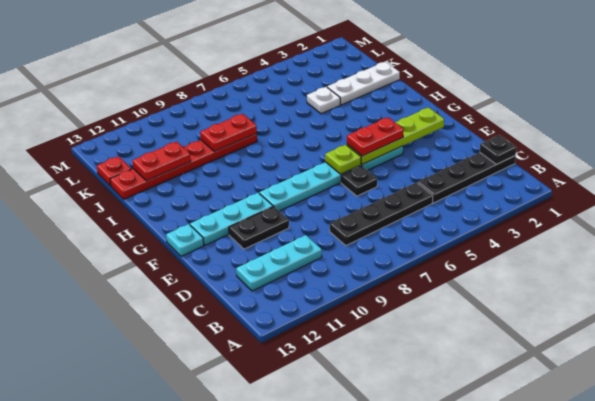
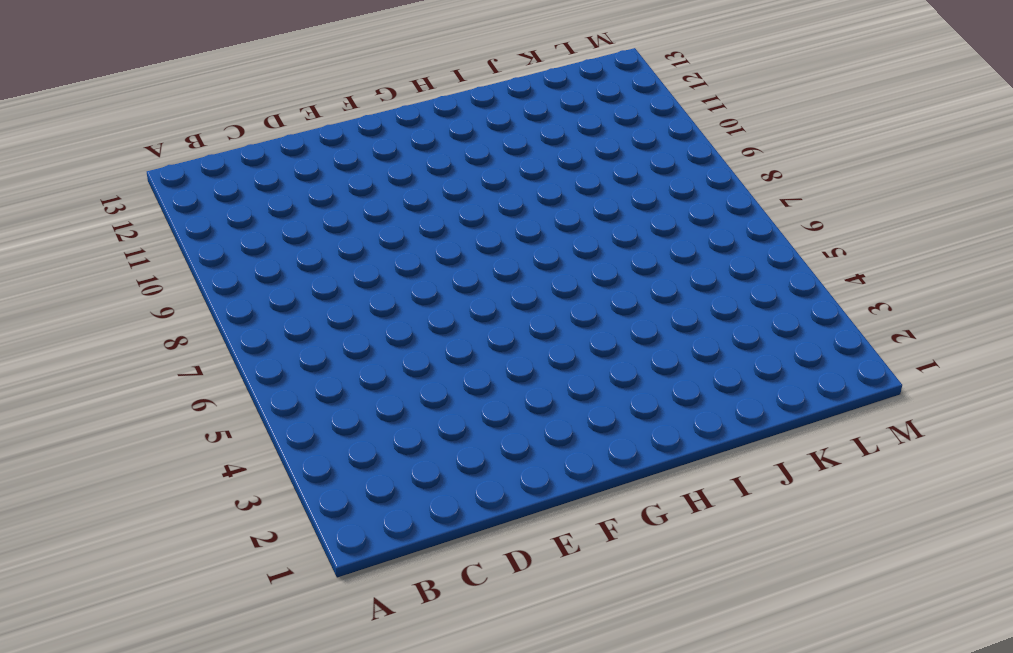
none -> black plate C1:C4 level 1
none -> black plate C5:C8 level 1
none -> cyan plate C10:C12 level 1

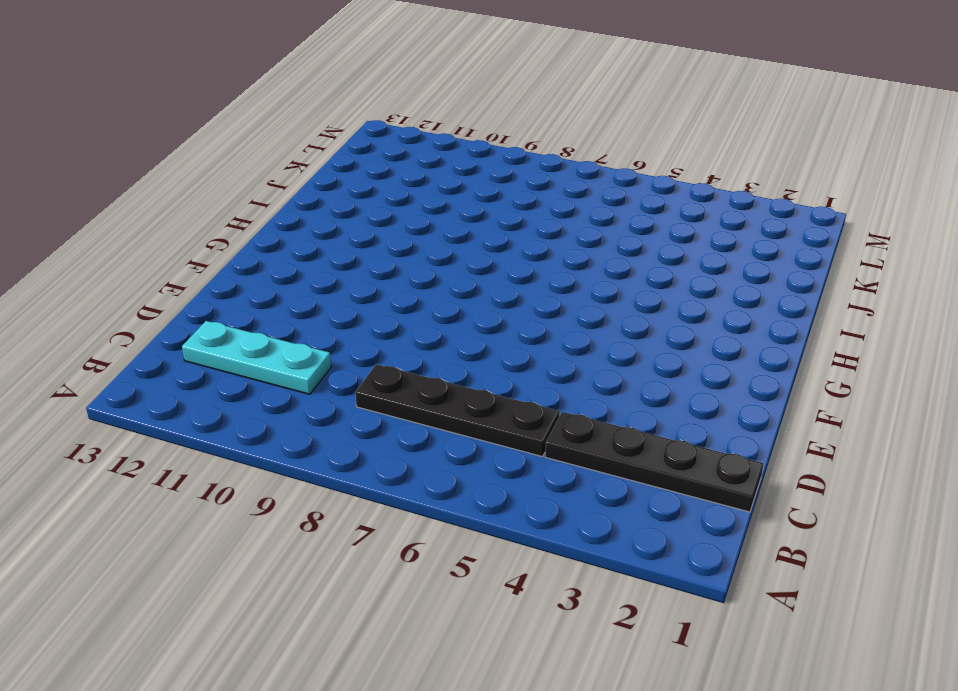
none -> black plate E6 level 1
none -> black plate E10:E11 level 1
none -> cyan plate F4:F9 level 1

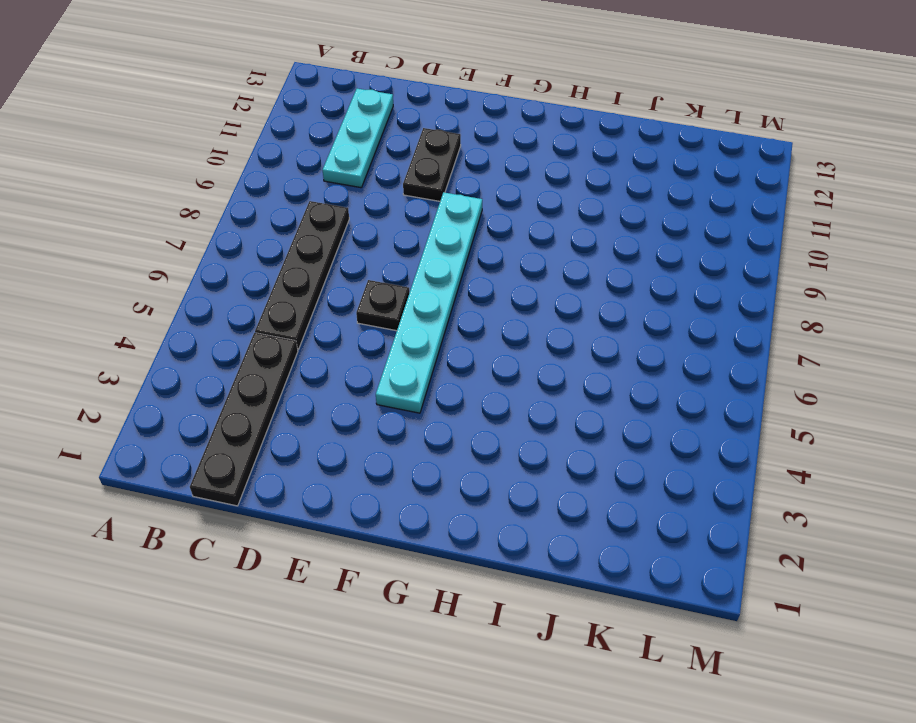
none -> cyan plate F10:F12 level 1
none -> cyan plate F13 level 1
none -> white plate J1:J3 level 1

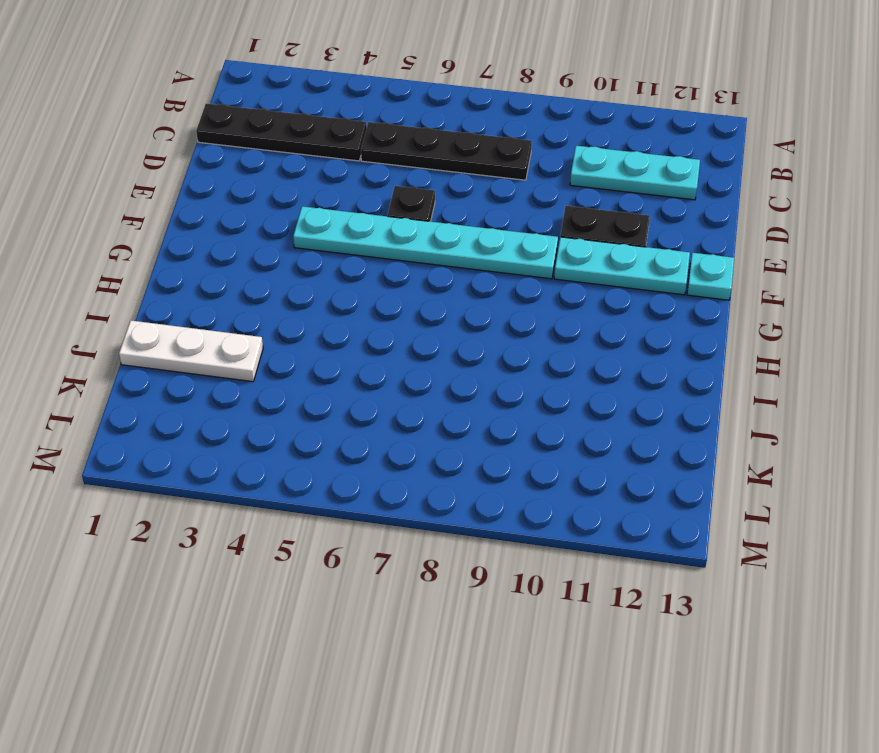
none -> white plate J4 level 1
none -> red plate J8:J13 level 1
none -> red plate K13 level 1

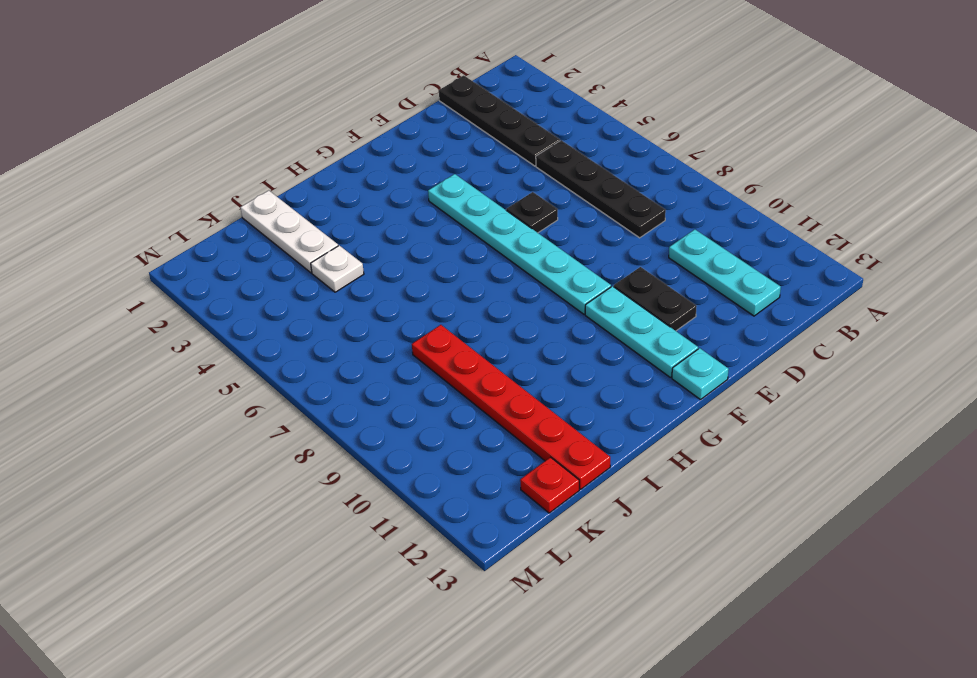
none -> black plate C1 level 2
none -> lime plate F2:F5 level 2
none -> lime plate F6 level 2

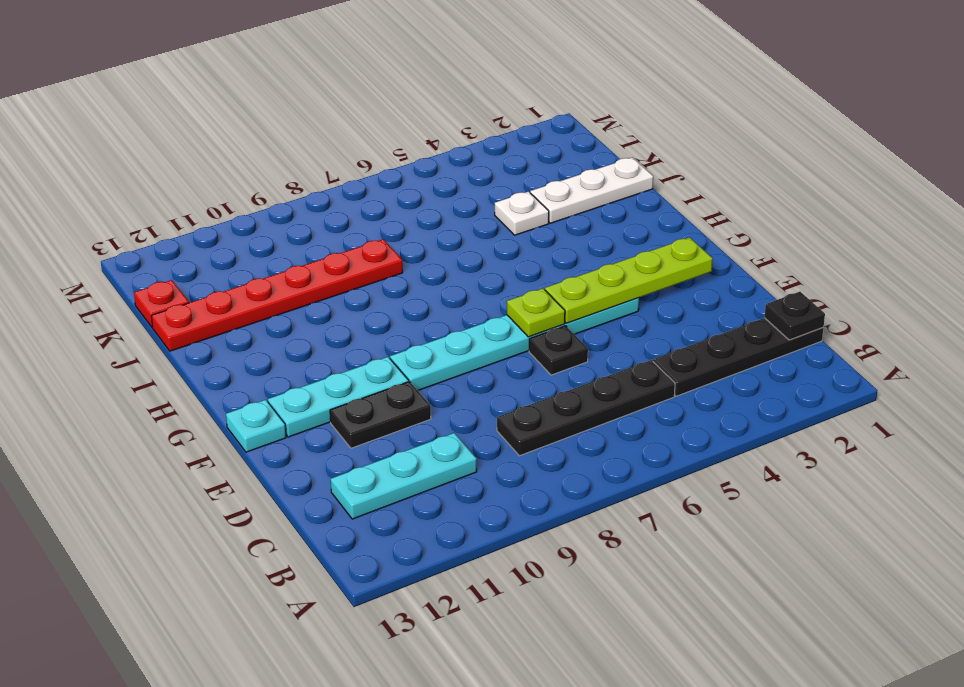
none -> red plate J8:J9 level 2
none -> red plate J11:J12 level 2
none -> red plate F4:F5 level 3

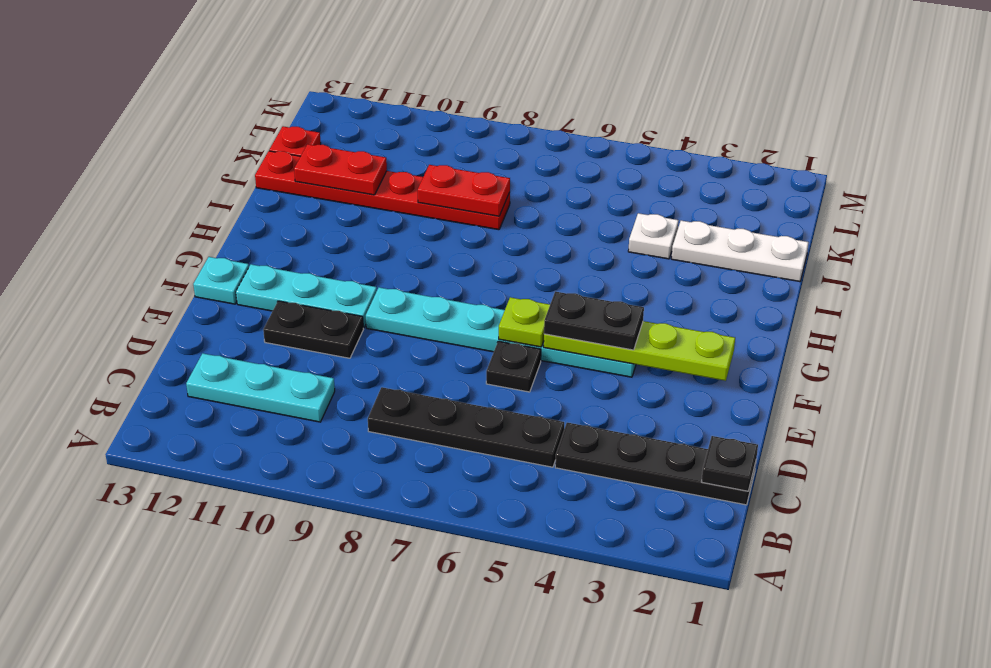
black plate F4:F5 level 3 -> red plate F4:F5 level 3

